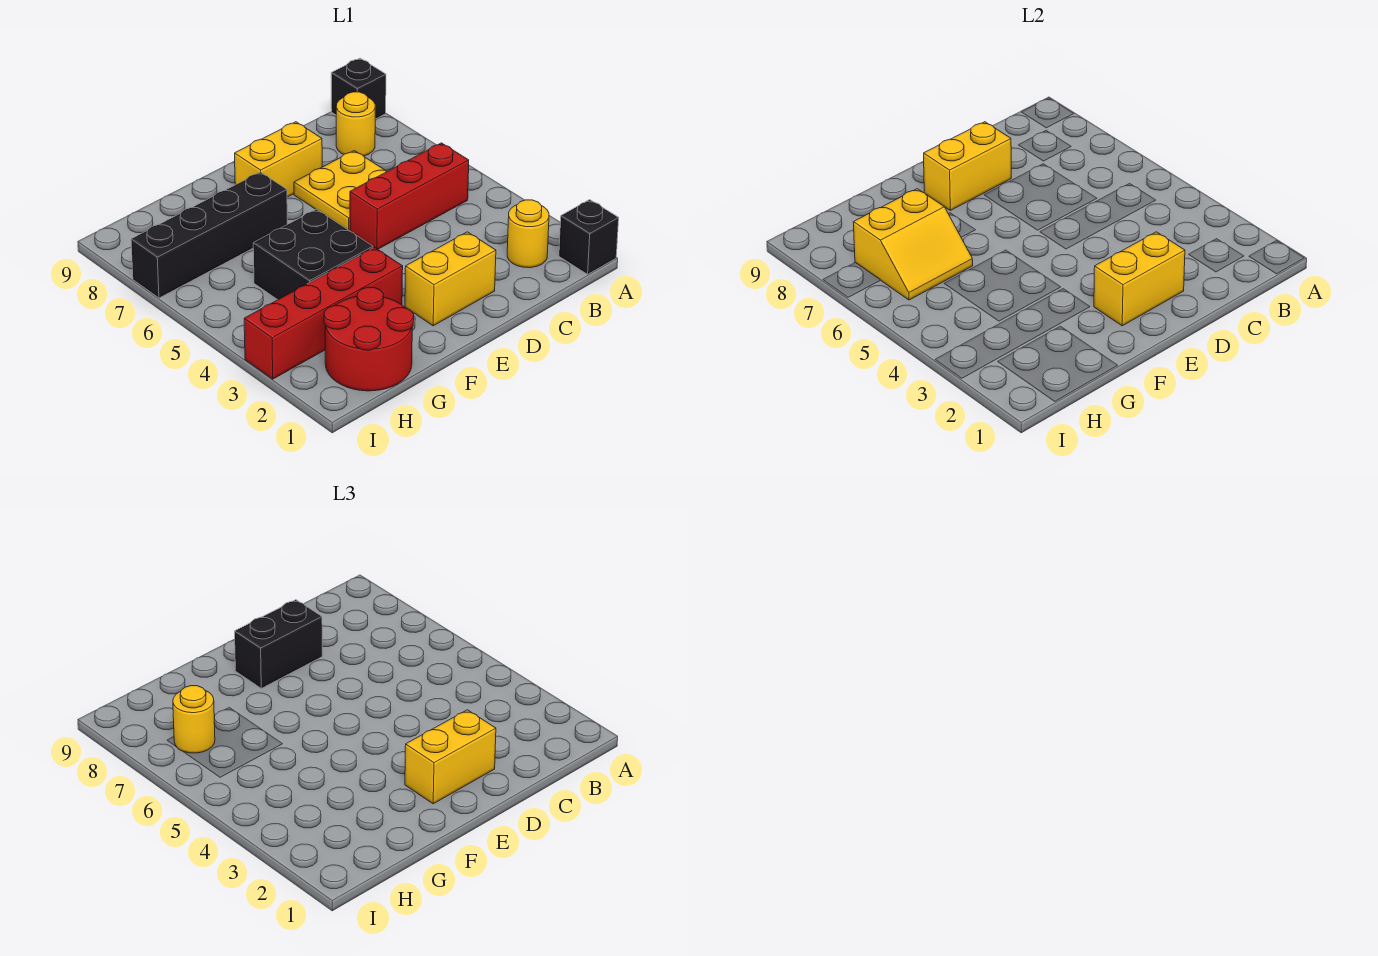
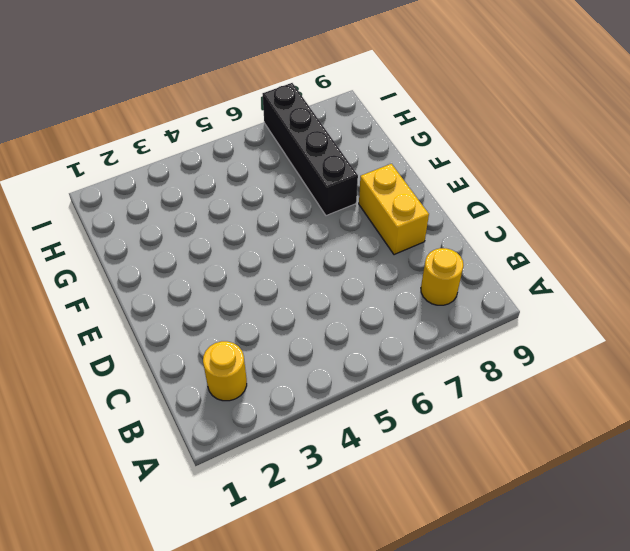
none -> black brick A1 level 1
none -> black brick A9 level 1
none -> red brick B5:D5 level 1

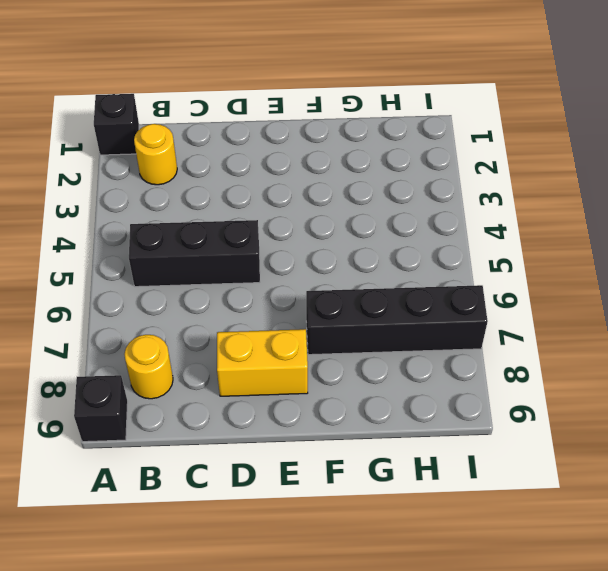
black brick B5:D5 level 1 -> red brick B5:D5 level 1
none -> yellow plate C6:D7 level 1
none -> yellow brick D2:E2 level 1
none -> red brick F3:I3 level 1

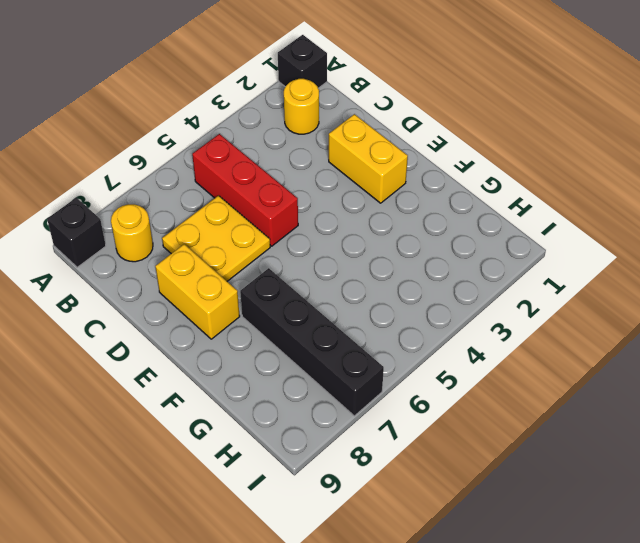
none -> red brick F3:I3 level 1
none -> black brick F4:G5 level 1
none -> red round brick G1:H2 level 1

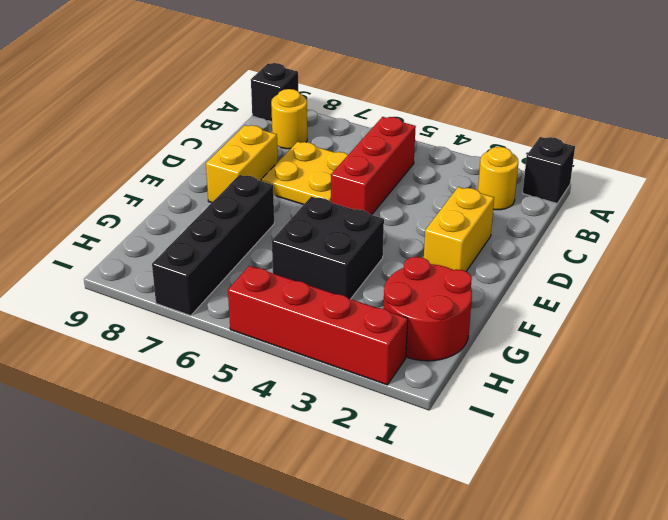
red brick I2:I5 level 1 -> red brick F3:I3 level 1
none -> yellow brick D2:E2 level 2
none -> yellow brick D8:E8 level 2
none -> yellow slope G6:H7 level 2 top 7

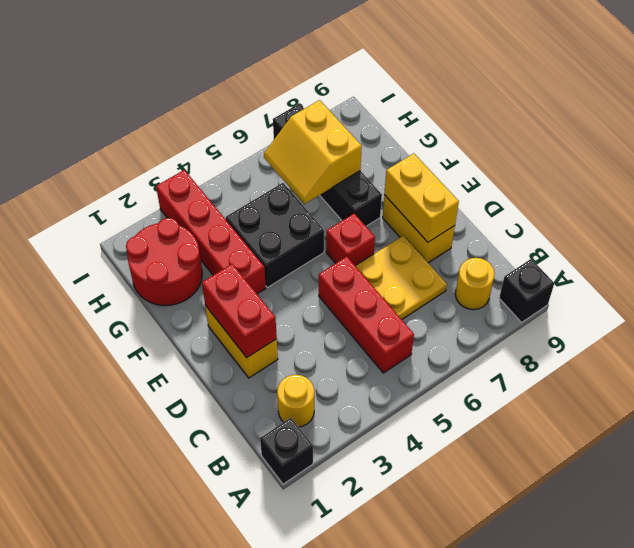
red brick D2:E2 level 2 -> yellow brick D2:E2 level 2
red brick E6 level 1 -> none
none -> yellow brick D2:E2 level 3
none -> black brick D8:E8 level 3
none -> yellow round brick H7 level 3

